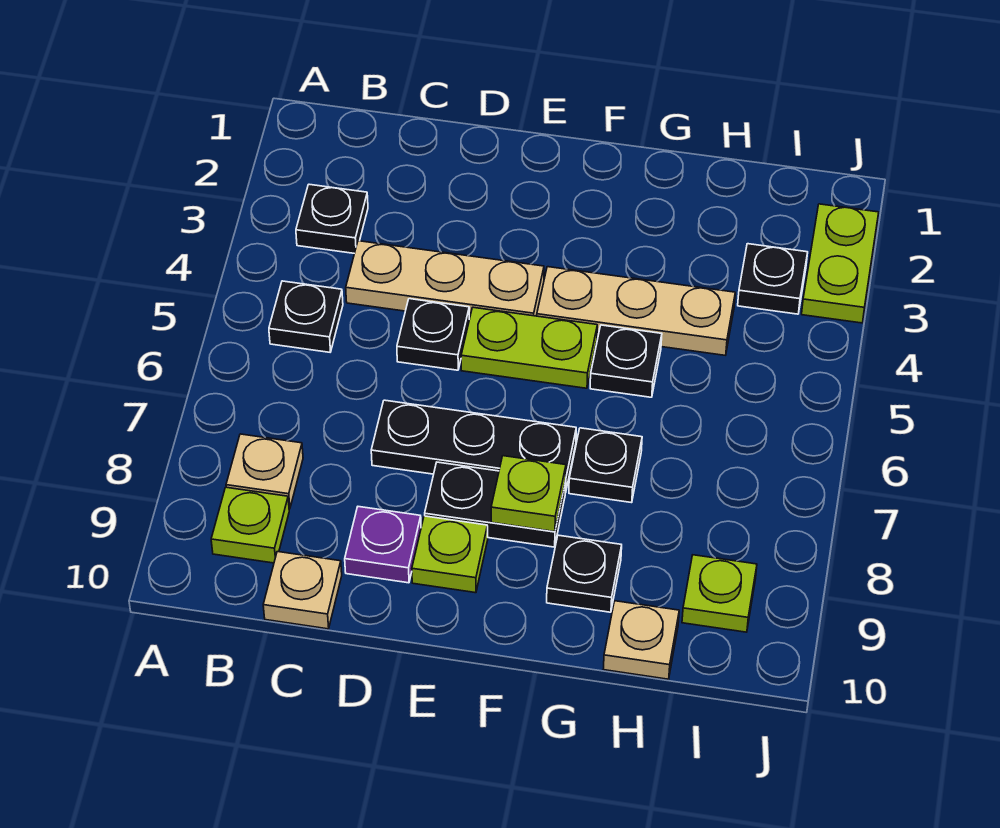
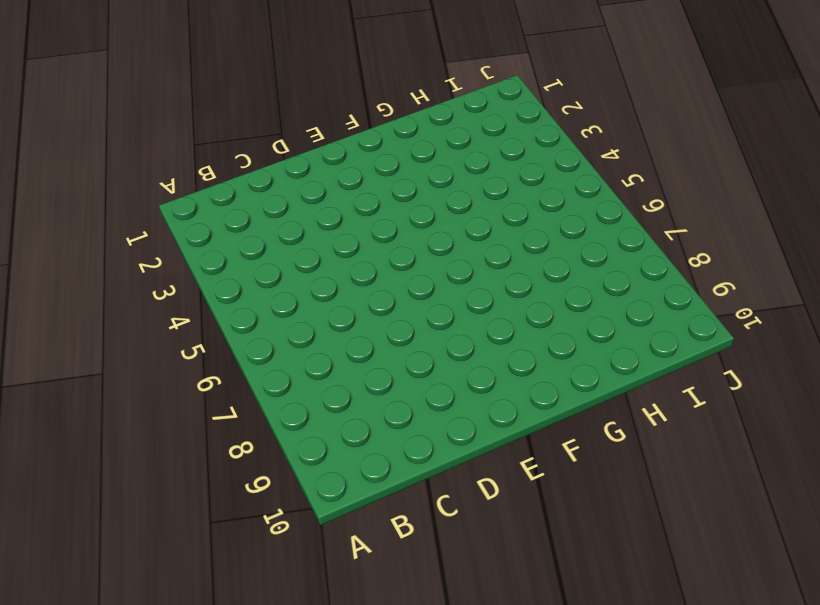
none -> black plate B3 level 1
none -> black plate B5 level 1
none -> tan plate B8 level 1

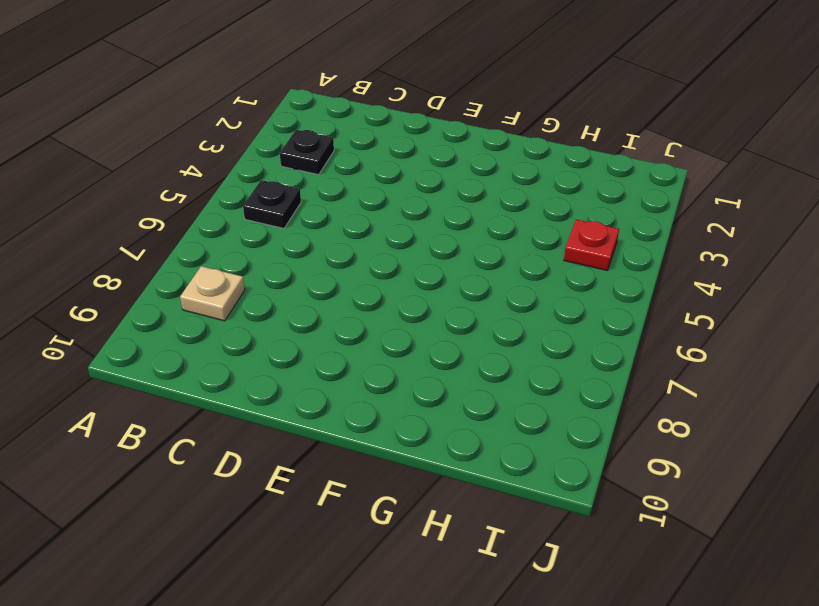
red plate I4 level 1 -> none
none -> lime plate B9 level 1
none -> tan plate C4:E4 level 1
none -> tan plate C10 level 1

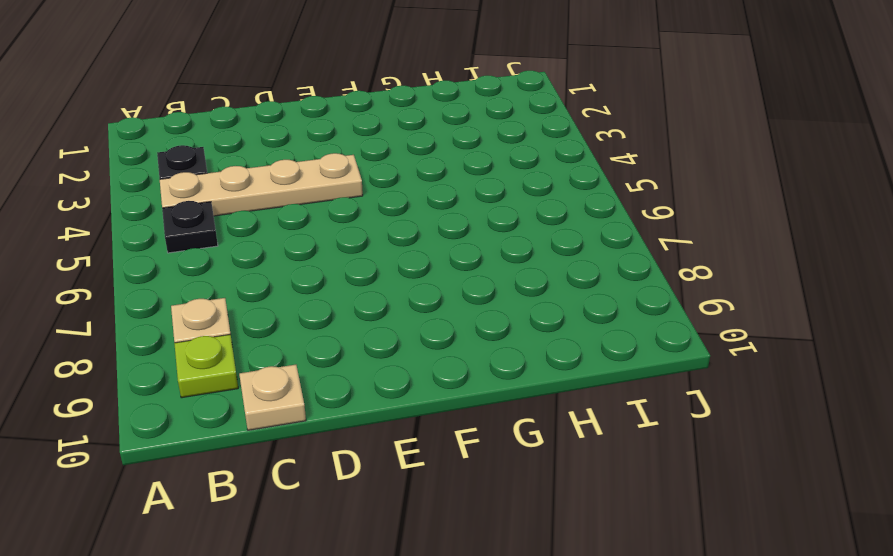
tan plate B4:E4 level 1 -> tan plate C4:E4 level 1
none -> black plate D5 level 1
none -> black plate D7:F7 level 1
none -> purple plate D9 level 1

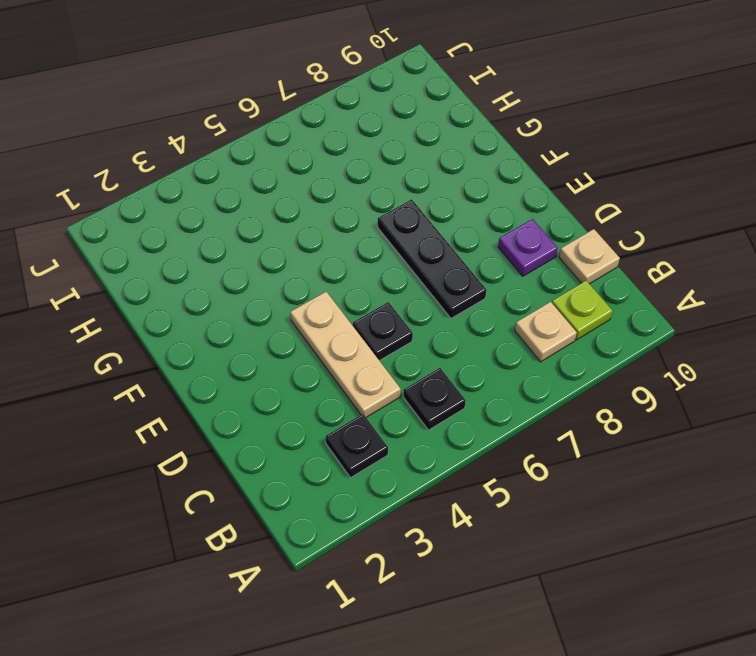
none -> lime plate E5:F5 level 1
none -> black plate E8:F8 level 1
none -> lime plate E9 level 1

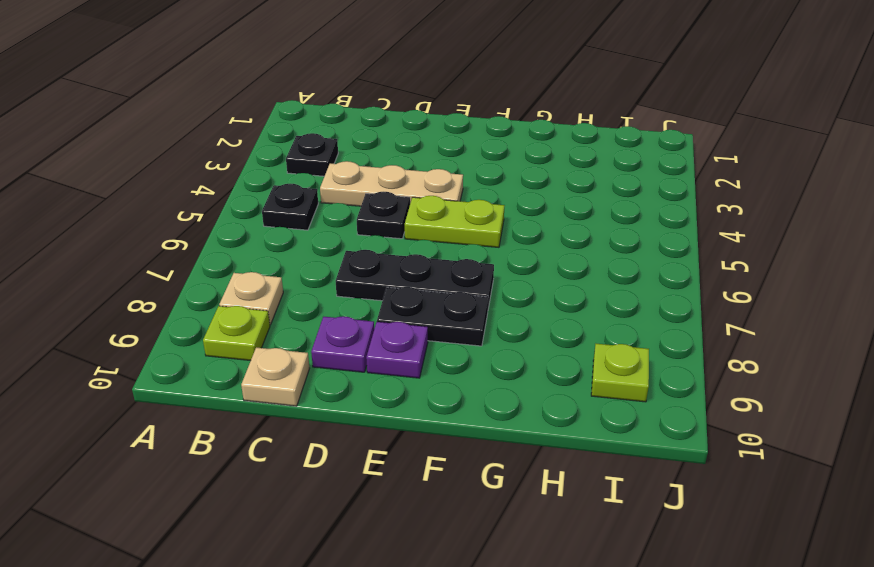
purple plate E9 level 1 -> lime plate E9 level 1
none -> tan plate F4:H4 level 1
none -> black plate G5 level 1
none -> black plate G7 level 1

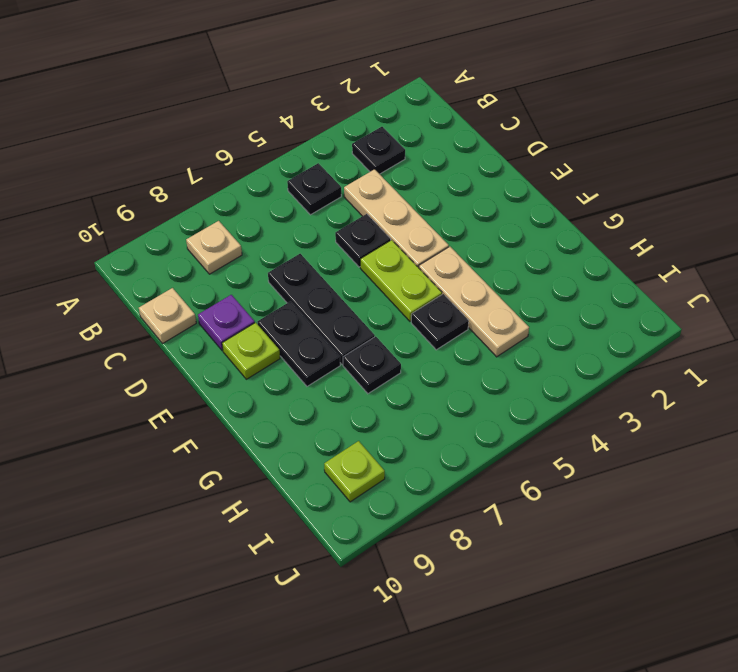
none -> lime plate B9 level 1
none -> black plate G9 level 1
none -> tan plate H10 level 1

